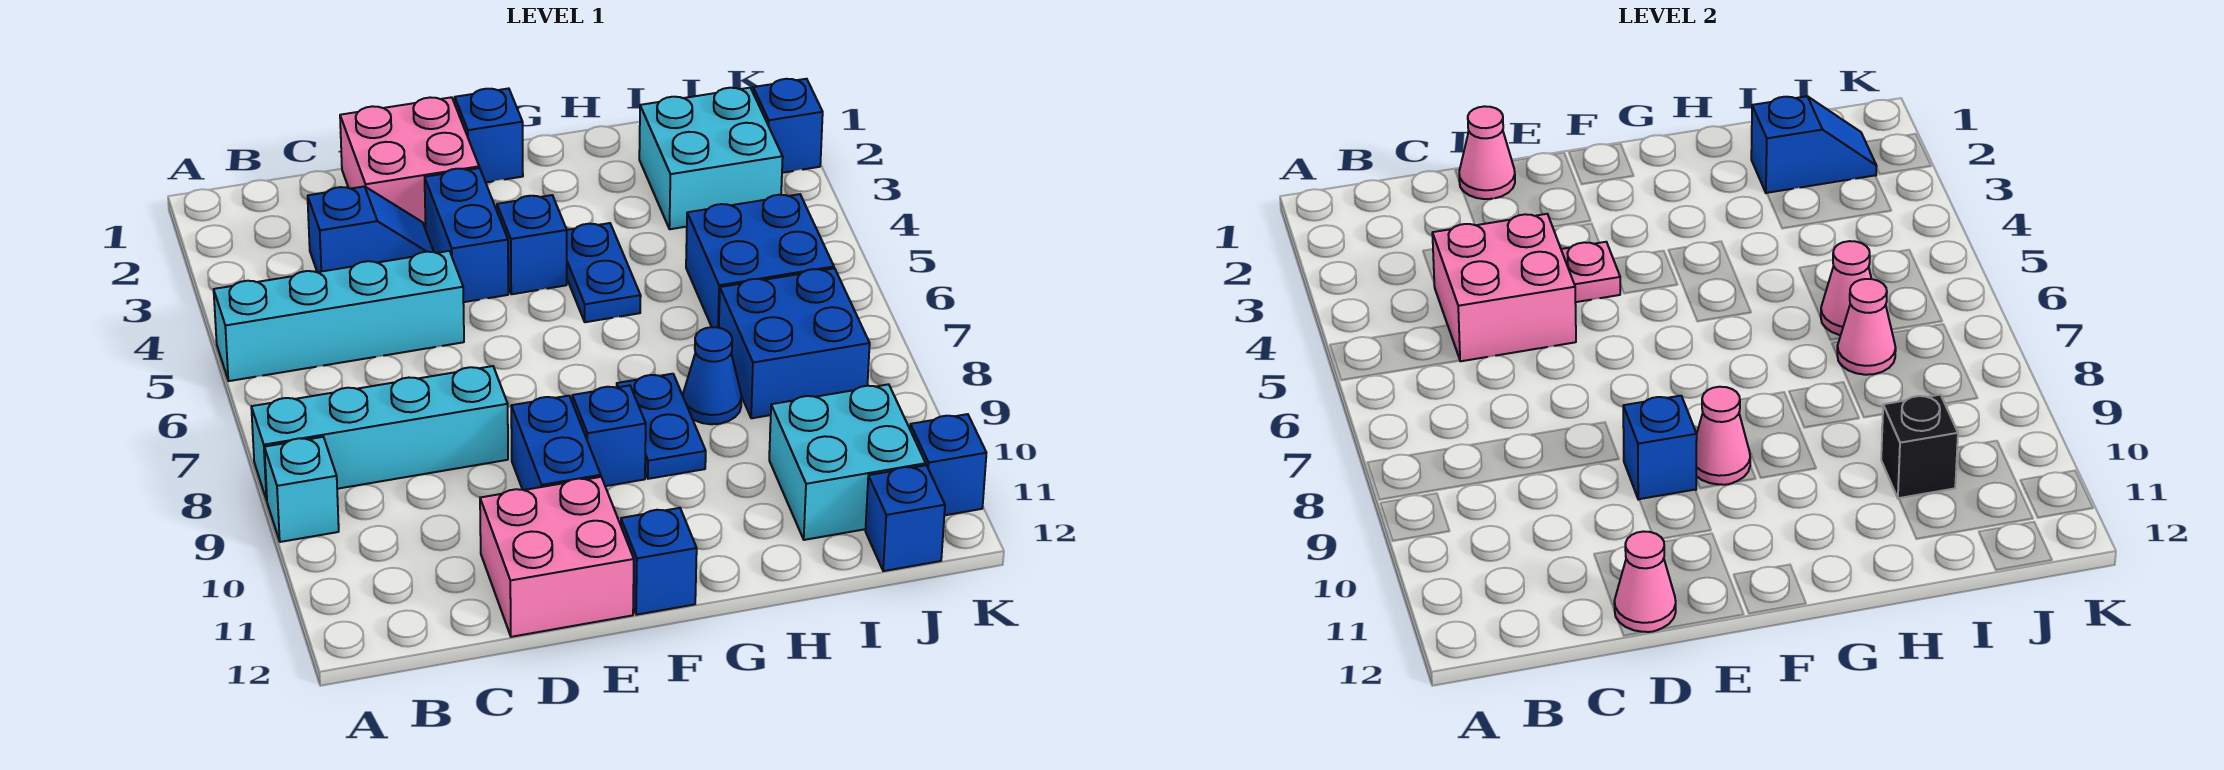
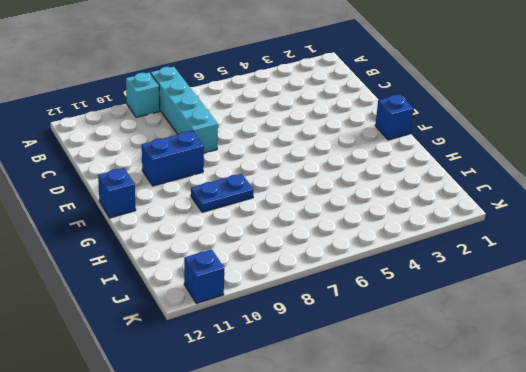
none -> cyan brick A5:D5 level 1
none -> blue slope C3:D3 level 1 top C
none -> pink brick D1:E2 level 1
none -> pink brick D11:E12 level 1

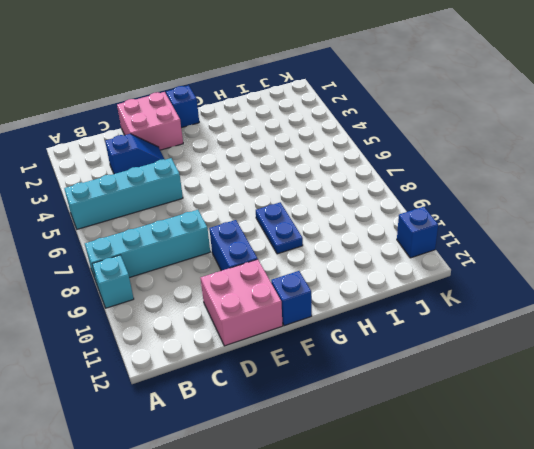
none -> blue brick E3:E4 level 1
none -> blue brick F4 level 1
none -> blue brick F9 level 1
none -> blue plate G4:G5 level 1

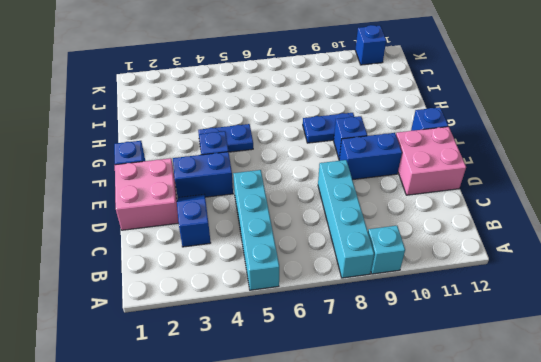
none -> blue cone H8 level 1
none -> cyan brick I2:J3 level 1
none -> blue brick I5:J6 level 1
none -> blue brick I7:J8 level 1

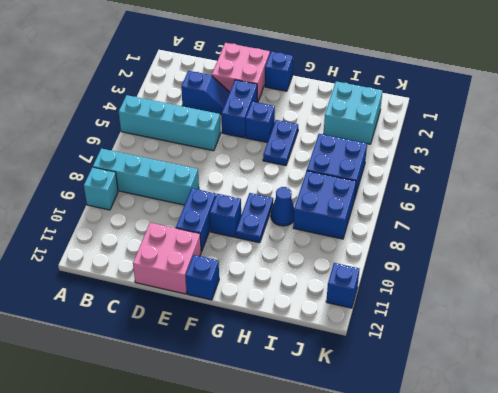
none -> cyan brick I10:J11 level 1
none -> blue brick J12 level 1
none -> blue brick K2 level 1
none -> pink brick C4:D5 level 2

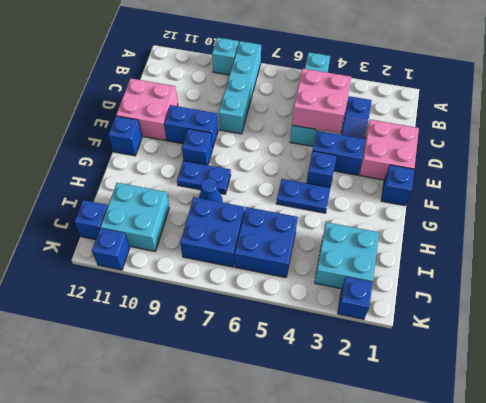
none -> pink cone D1 level 2
none -> pink cone D12 level 2
none -> pink plate E4 level 2
none -> blue brick E9 level 2

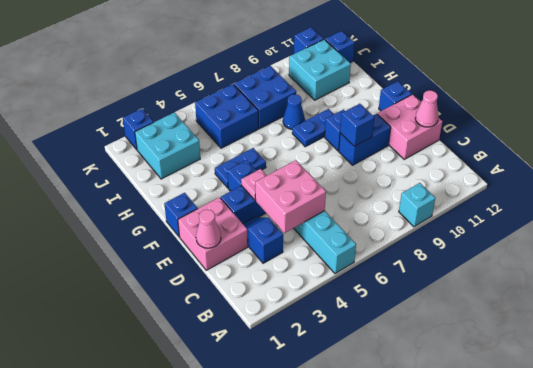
none -> cyan brick A8:D8 level 1
none -> pink cone F9 level 2
none -> blue slope I2:J2 level 2 top I
none -> pink cone I6 level 2

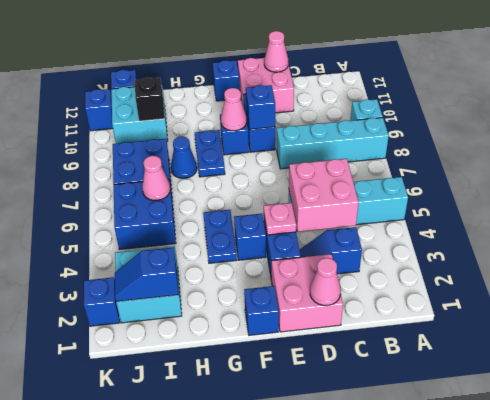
none -> pink cone I7 level 2

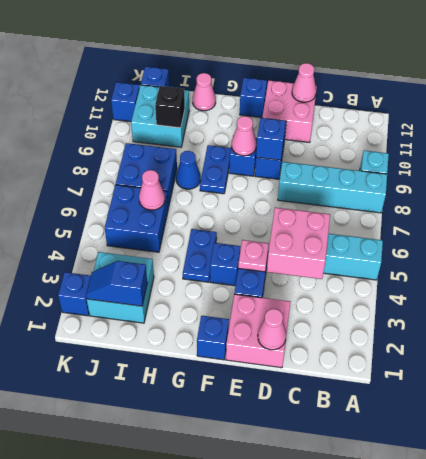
pink cone H12 level 1 -> pink cone I7 level 2
none -> blue slope C3:D3 level 1 top C

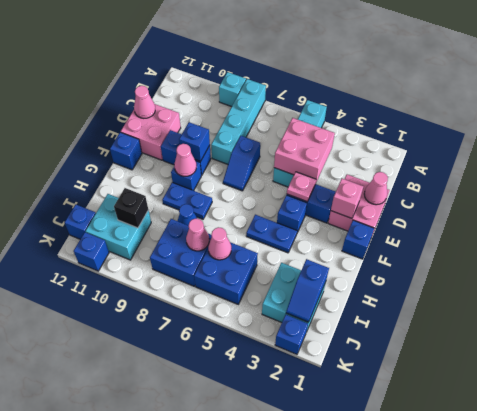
blue slope D7:E7 level 1 top D -> blue slope C3:D3 level 1 top C
pink brick E2 level 2 -> none

